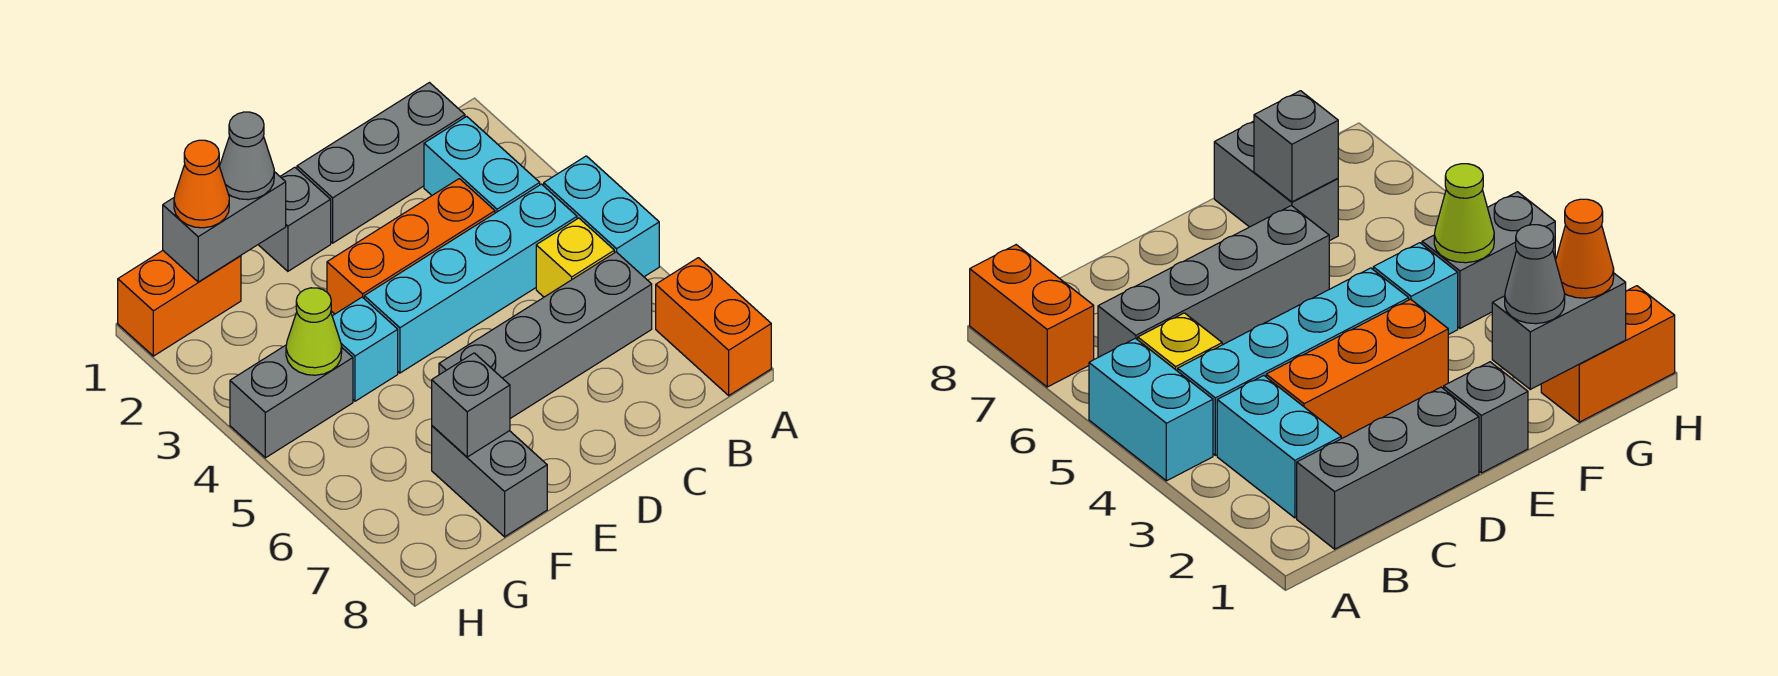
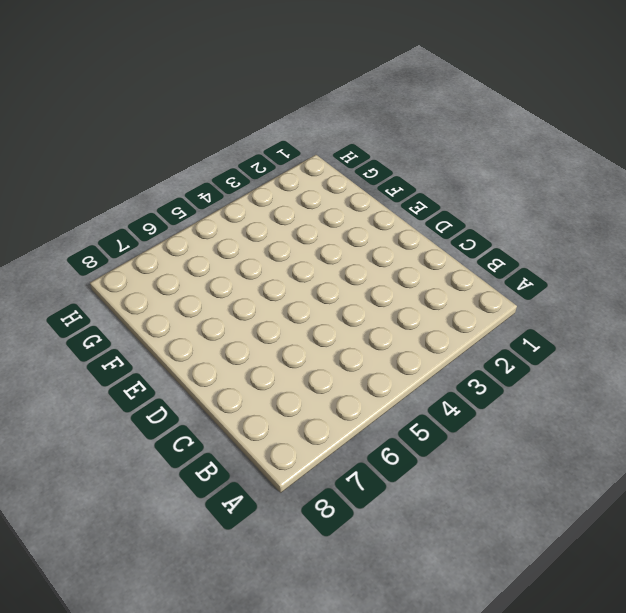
none -> cyan brick A4:A5 level 1
none -> orange brick A7:A8 level 1
none -> grey brick B1:D1 level 1

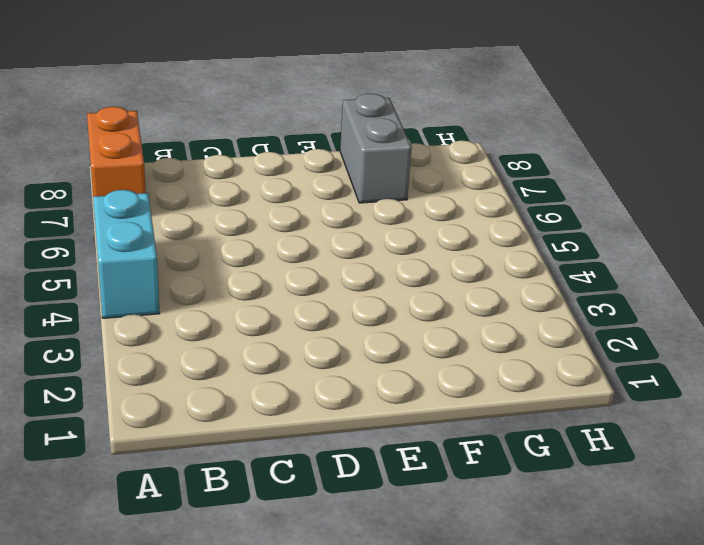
none -> grey brick B1:D1 level 1
none -> cyan brick B2:B3 level 1
none -> cyan brick B4:E4 level 1

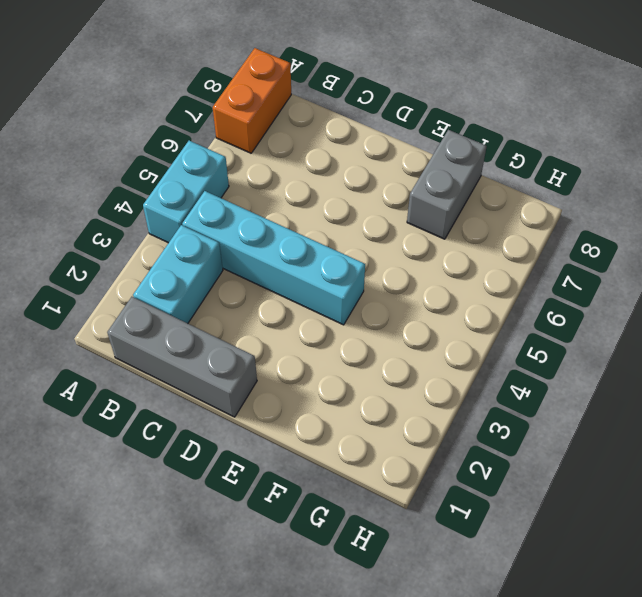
none -> yellow brick B5 level 1
none -> grey brick B6:E6 level 1
none -> orange brick C3:E3 level 1

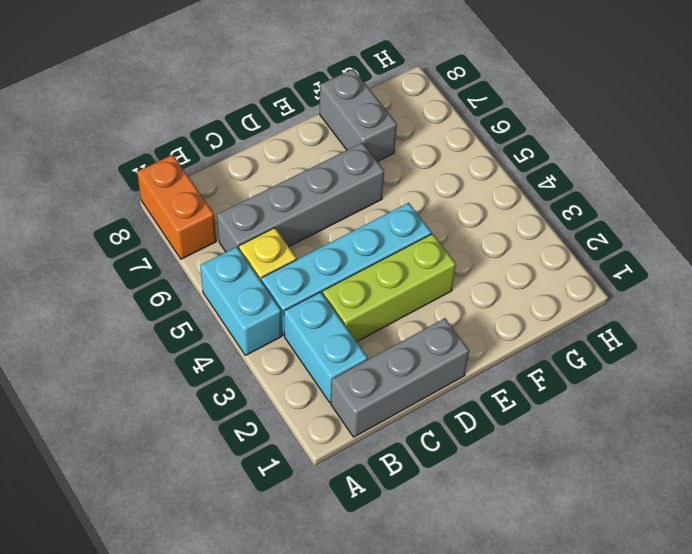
lime brick C3:E3 level 1 -> orange brick C3:E3 level 1
none -> grey brick E1 level 1
none -> cyan brick F4 level 1
none -> orange brick G1:H1 level 1

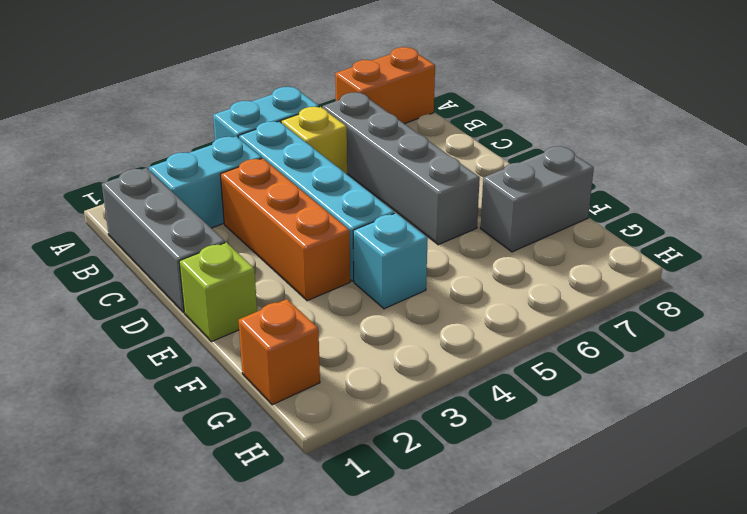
lime brick E1 level 1 -> grey brick E1 level 1
orange brick G1 level 1 -> orange brick G1:H1 level 1
none -> grey brick G4:H4 level 1
none -> grey brick F1:G1 level 2
none -> grey brick F7 level 2

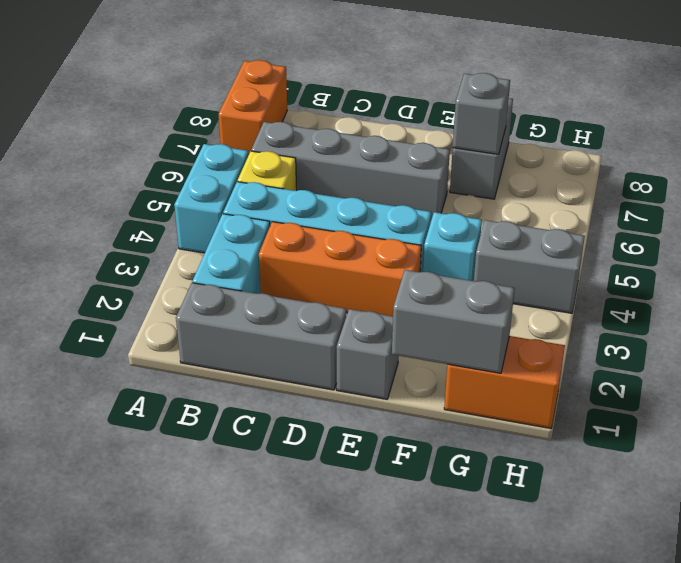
none -> lime cone G4 level 2
none -> grey cone F1 level 3
none -> orange cone G1 level 3

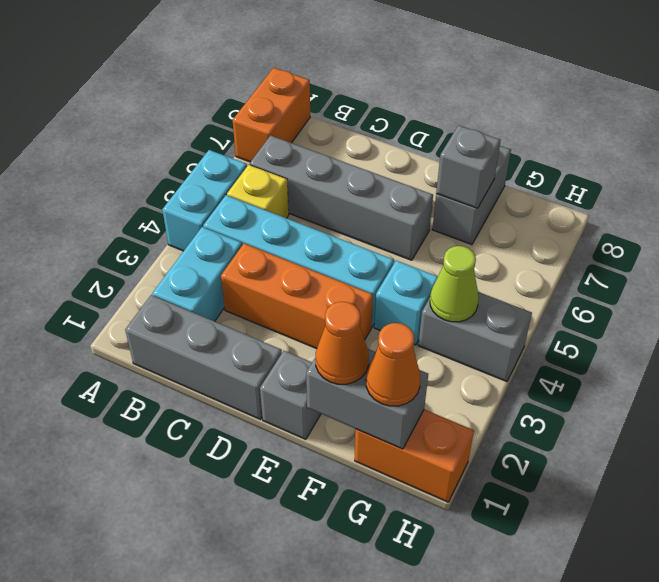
orange cone F1 level 3 -> grey cone F1 level 3

